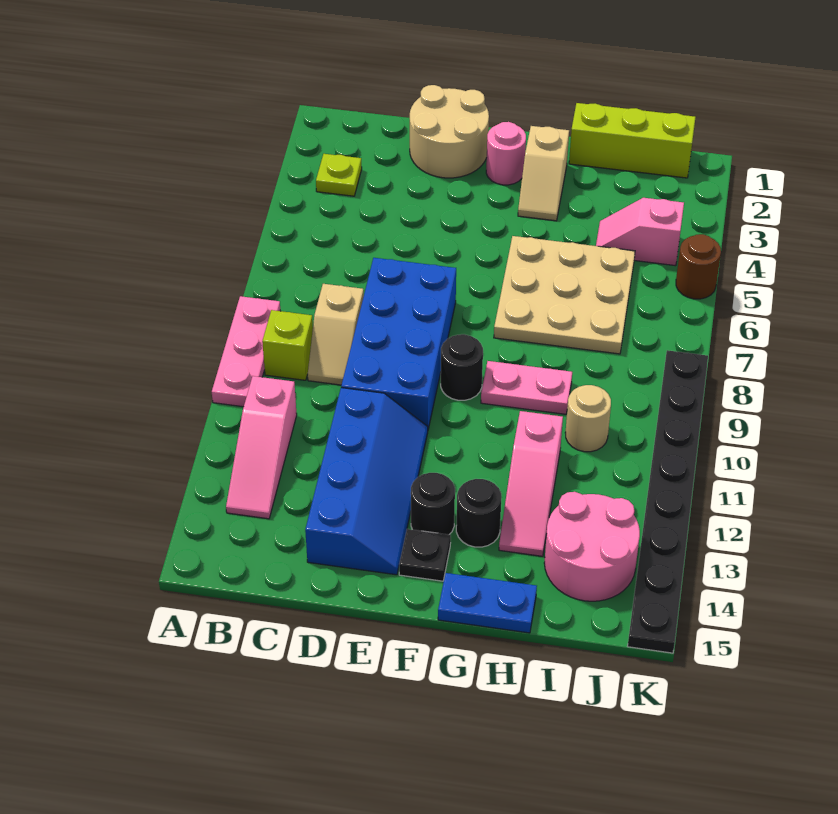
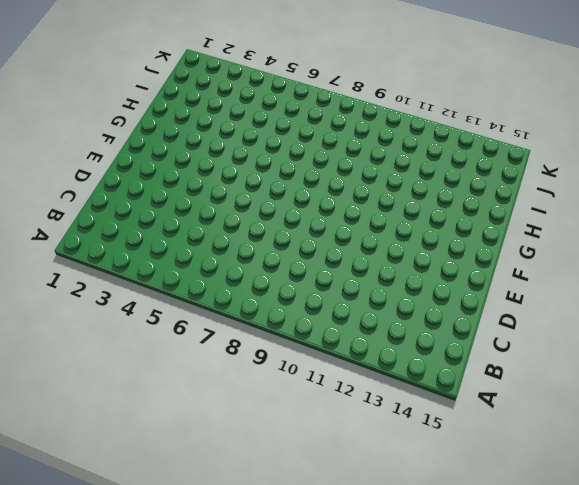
none -> pink plate A8:A10 level 1
none -> lime plate B3 level 1
none -> lime brick B9 level 1

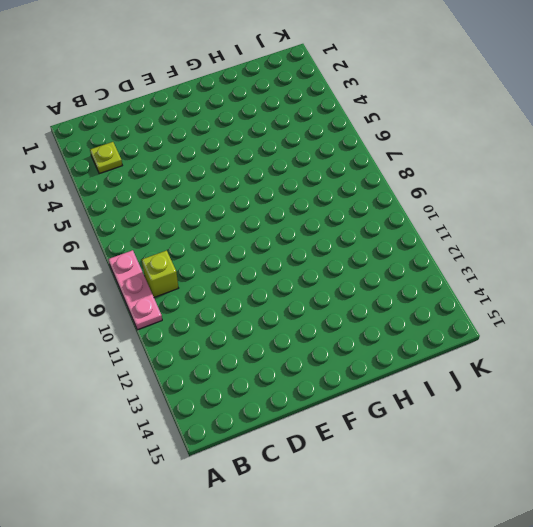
none -> pink slope B11:B13 level 1 top 11
none -> tan slope C8:C9 level 1 top 8
none -> tan round brick D1:E2 level 1

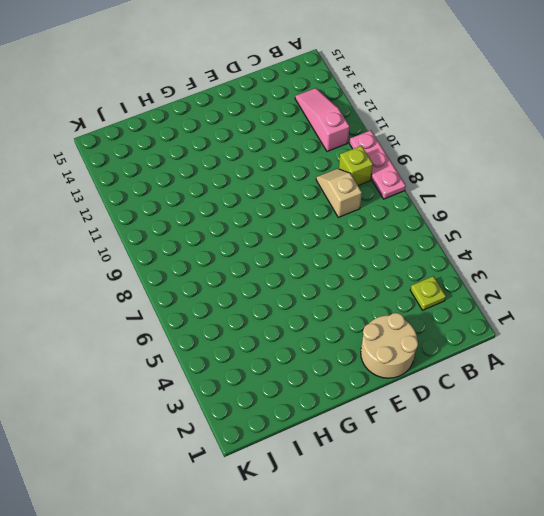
none -> blue brick D7:E10 level 1
none -> blue slope D11:E14 level 1 top D
none -> pink round brick F2 level 1

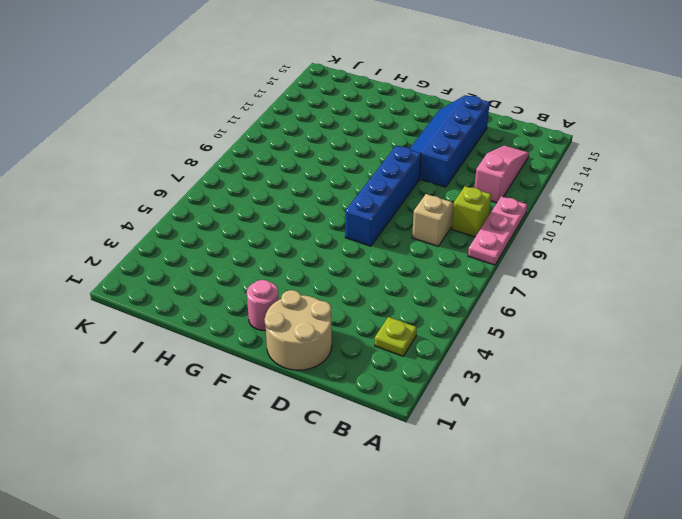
blue brick E7:E10 level 1 -> blue brick D7:E10 level 1
none -> black round brick F9 level 1
none -> black round brick F13 level 1
none -> black plate F14 level 1

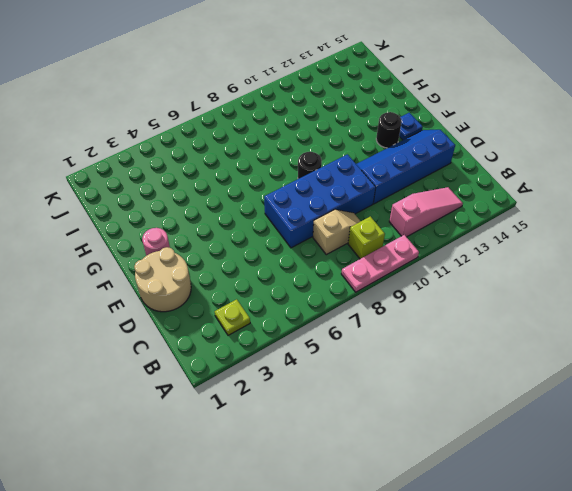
blue plate F14 level 1 -> black plate F14 level 1
none -> tan slope G2:G3 level 1 top 2
none -> tan plate G5:I7 level 1
none -> pink plate G9:H9 level 1

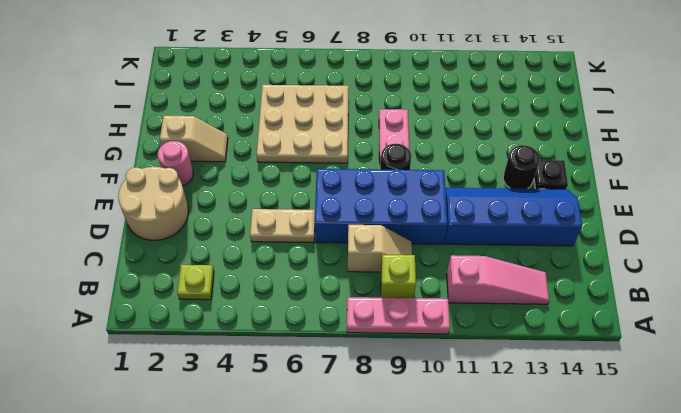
tan plate D5:D6 level 1 -> none
none -> black round brick G13 level 1
none -> blue plate G15:H15 level 1
none -> lime brick H1:J1 level 1

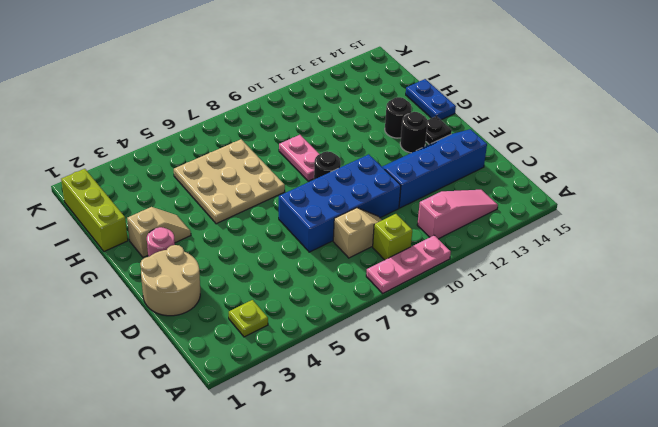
none -> pink slope H11:H13 level 1 top 11
none -> pink slope I4:J4 level 1 top J
none -> tan round brick I10 level 1

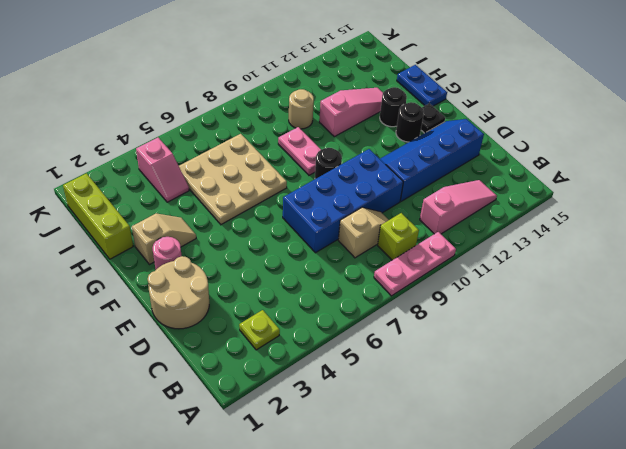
none -> pink round brick I13:J14 level 1
none -> brown round brick K5 level 1
none -> black plate K8:K15 level 1

